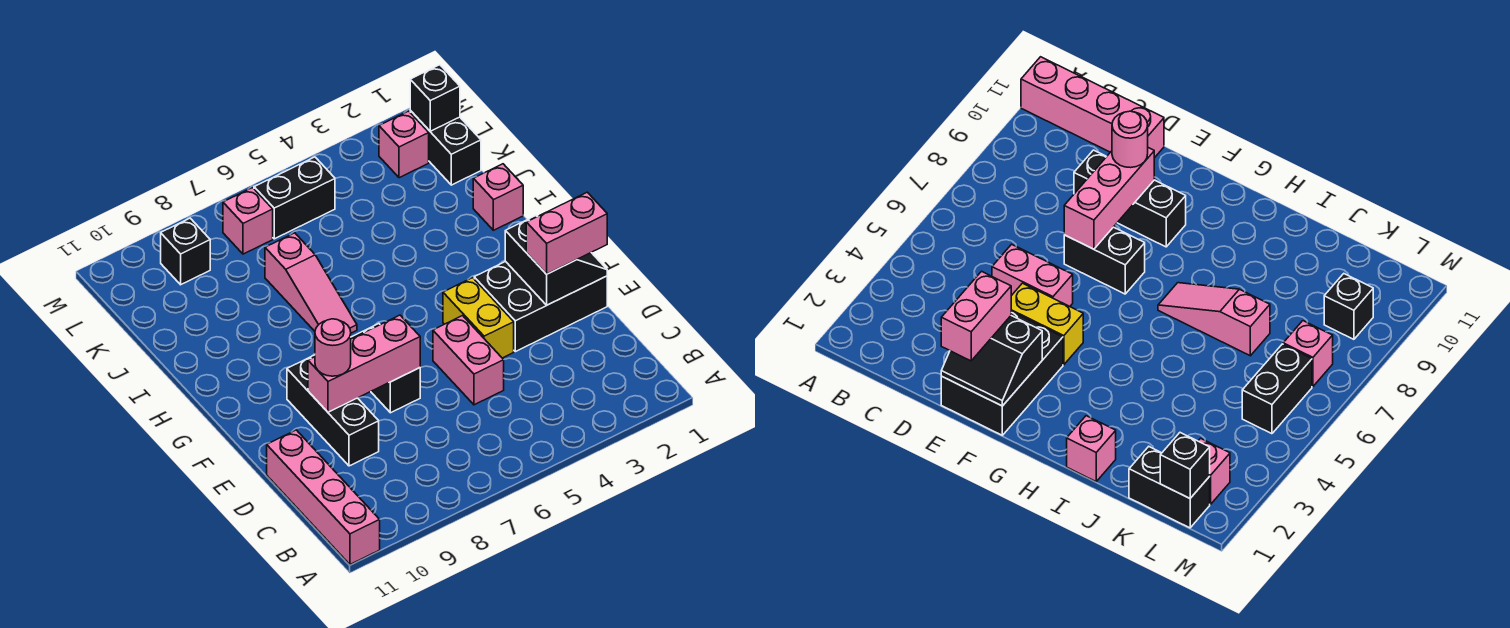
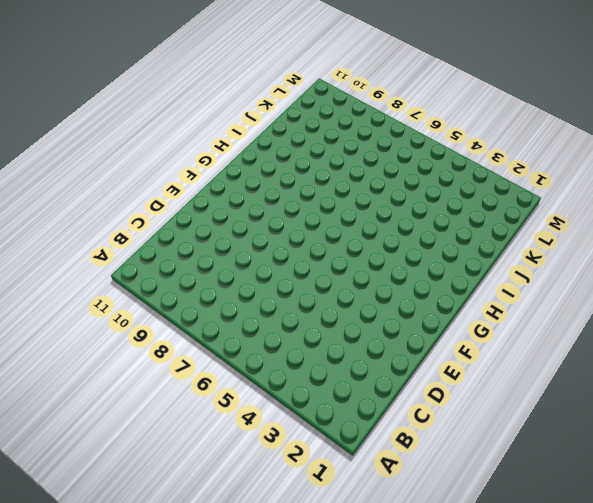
none -> pink brick A11:D11 level 1
none -> pink brick D5:E5 level 1
none -> black brick D9:F9 level 1

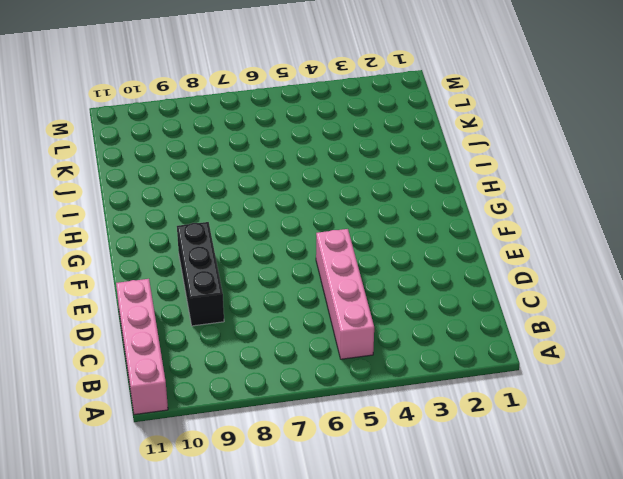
pink brick B5:E5 level 1 -> pink brick D5:E5 level 1
none -> black brick E1:F3 level 1
none -> yellow brick E4:F4 level 1
none -> black brick E7:F7 level 1

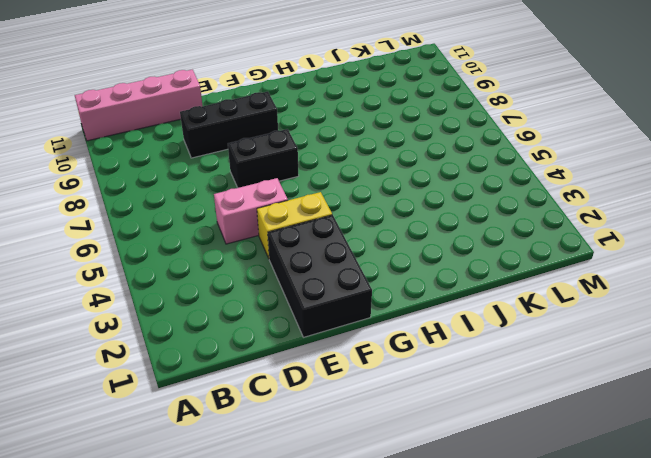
none -> pink slope H7:J7 level 1 top J
none -> pink brick I1 level 1
none -> black brick K1:L1 level 1

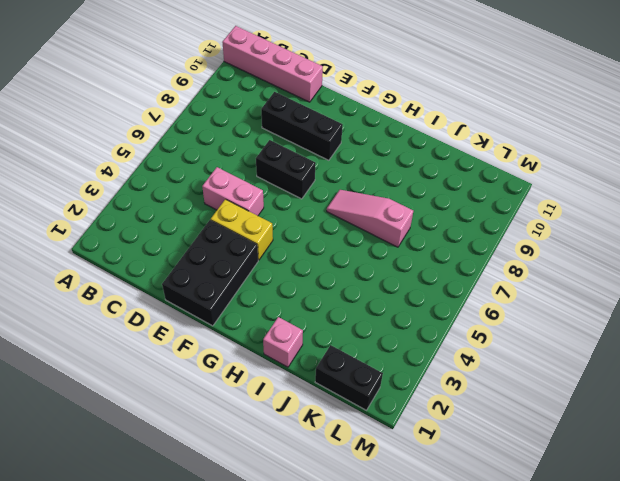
none -> pink brick L2 level 1
none -> black brick L5:L6 level 1
none -> pink brick L7 level 1

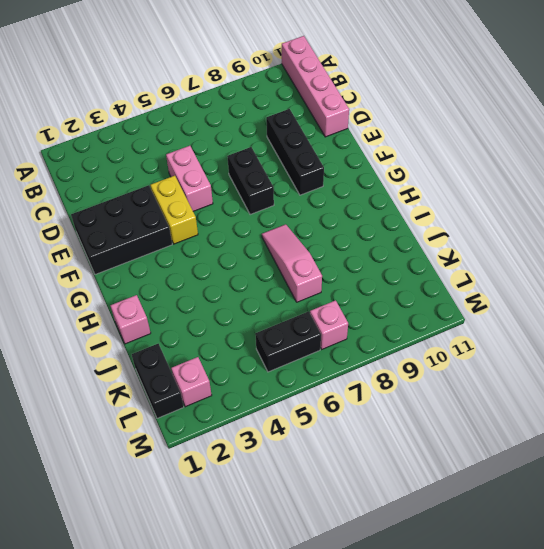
none -> black brick L9 level 1
none -> black slope E1:F2 level 2 top 2
none -> pink brick E7:E9 level 2

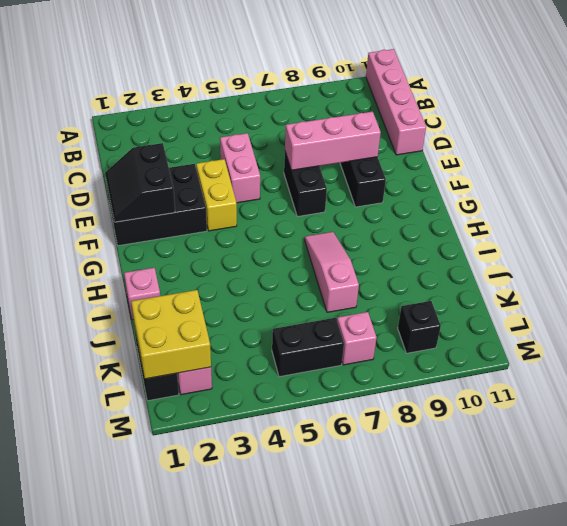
yellow brick K1:L2 level 2 -> black brick L1 level 2
none -> pink brick E1:E2 level 3
none -> pink round brick E9 level 3

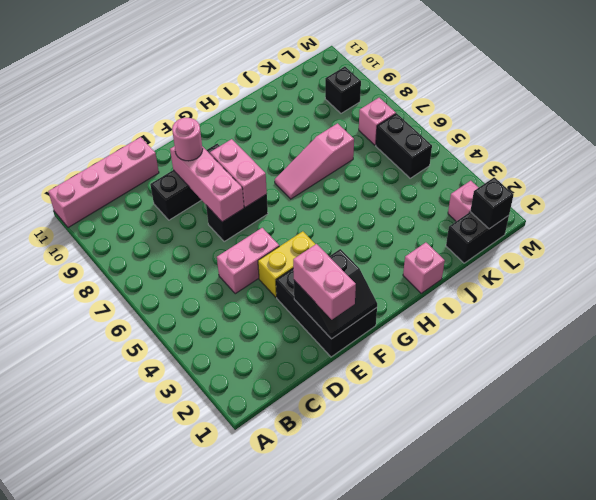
pink brick F7:F8 level 2 -> none

